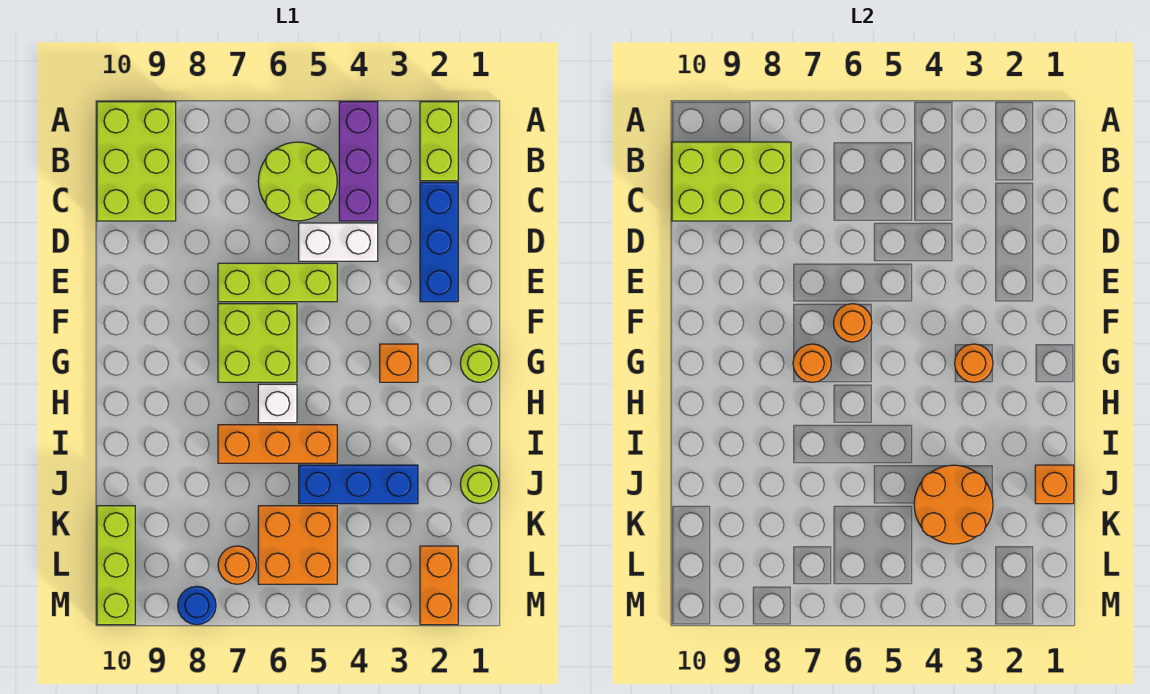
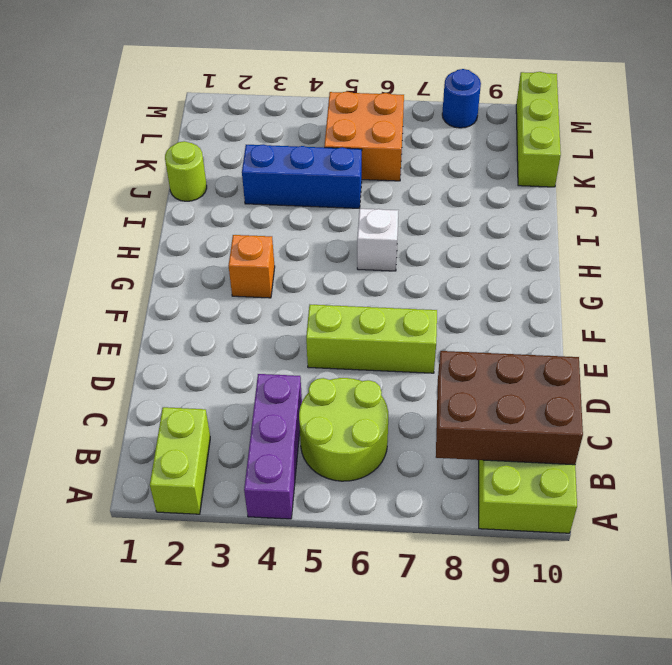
brown brick B8:C10 level 2 -> lime brick B8:C10 level 2
none -> blue brick C2:E2 level 1
none -> white brick D4:D5 level 1
none -> lime brick F6:G7 level 1

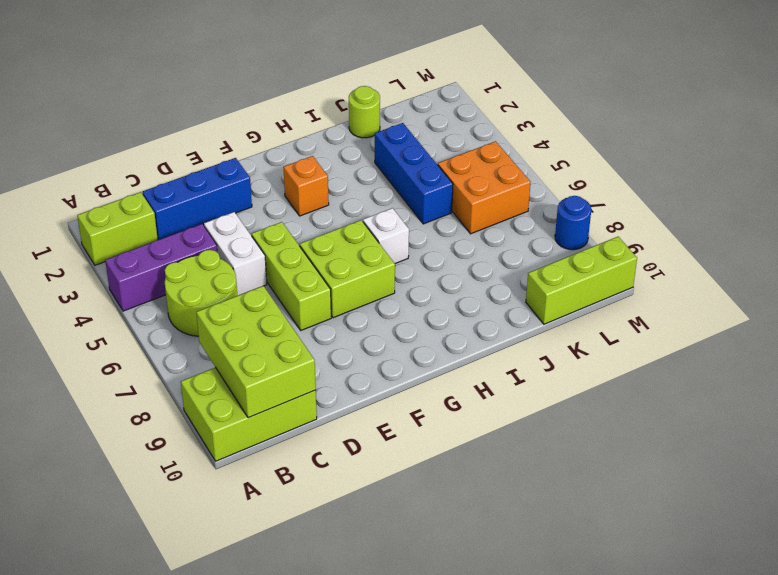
none -> lime round brick G1 level 1
none -> orange brick I5:I7 level 1
none -> orange brick L2:M2 level 1

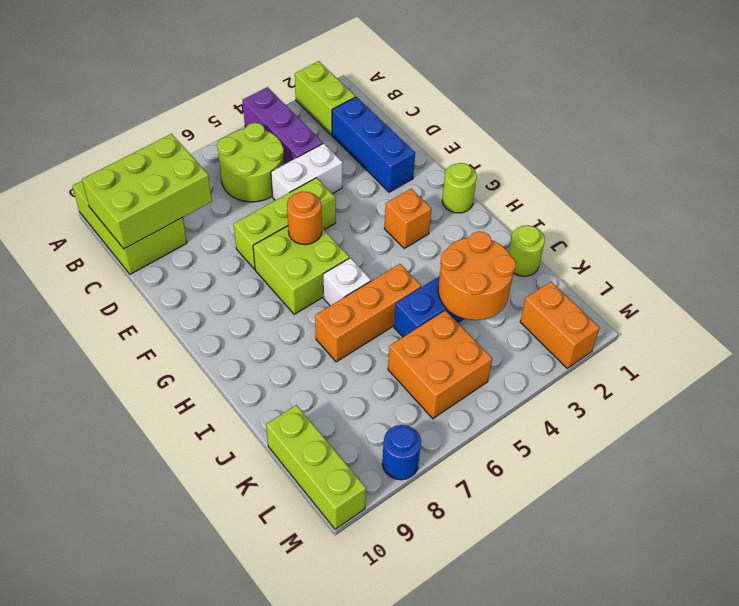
none -> orange round brick L7 level 1
none -> orange round brick G3 level 2
none -> orange round brick G7 level 2

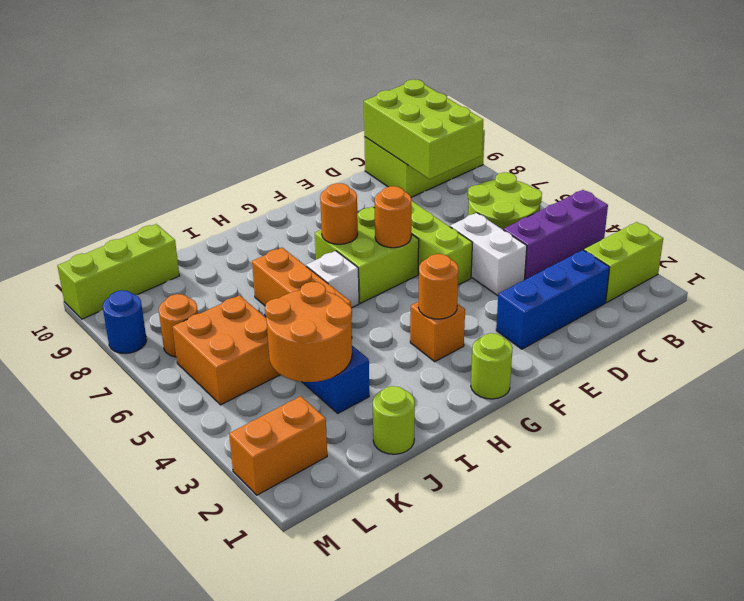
none -> orange brick J1 level 2

